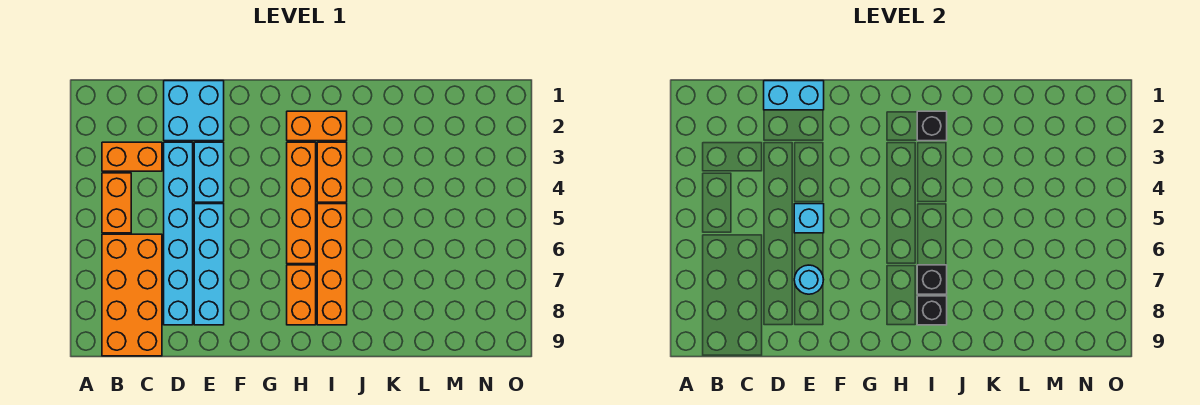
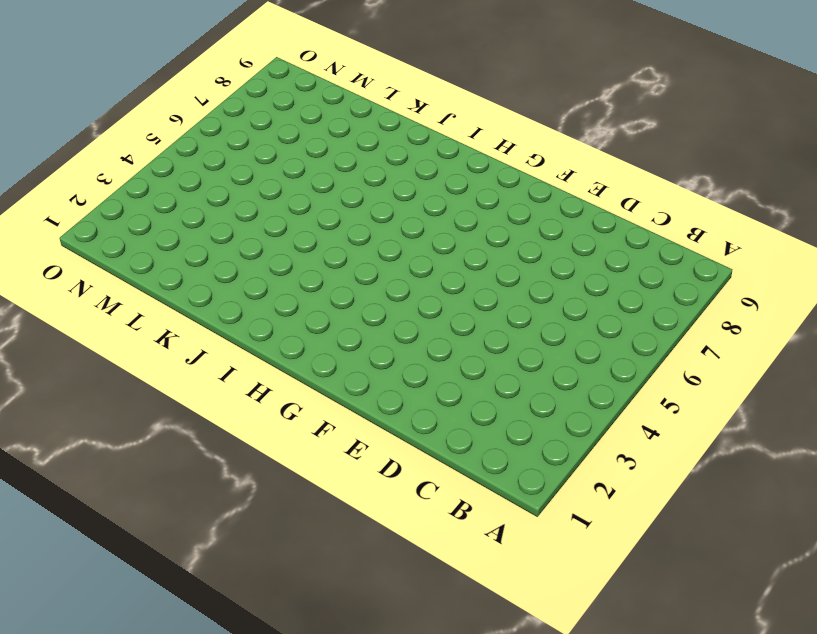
none -> orange brick B3:C3 level 1
none -> orange brick B4:B5 level 1
none -> orange brick B6:C9 level 1

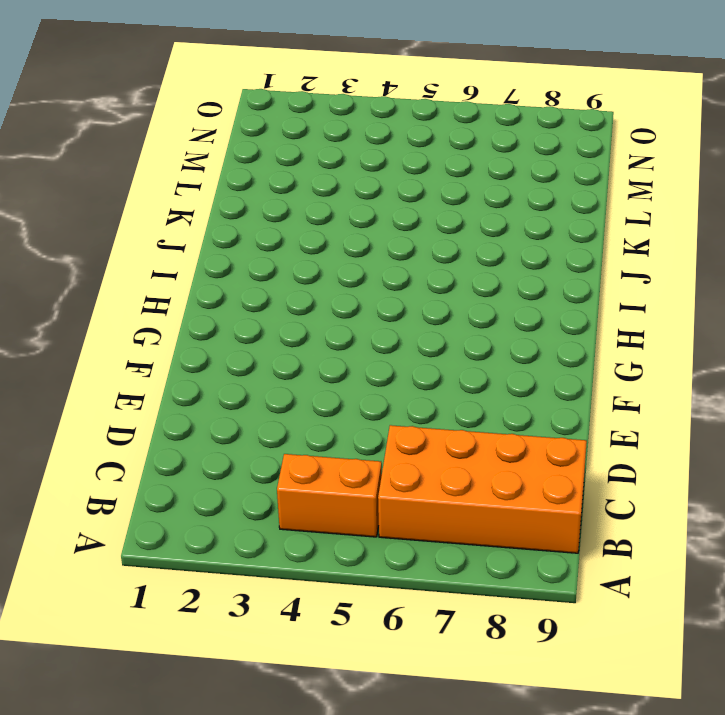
none -> orange brick B3:C3 level 1
none -> cyan brick D1:E2 level 1
none -> cyan brick D3:D8 level 1

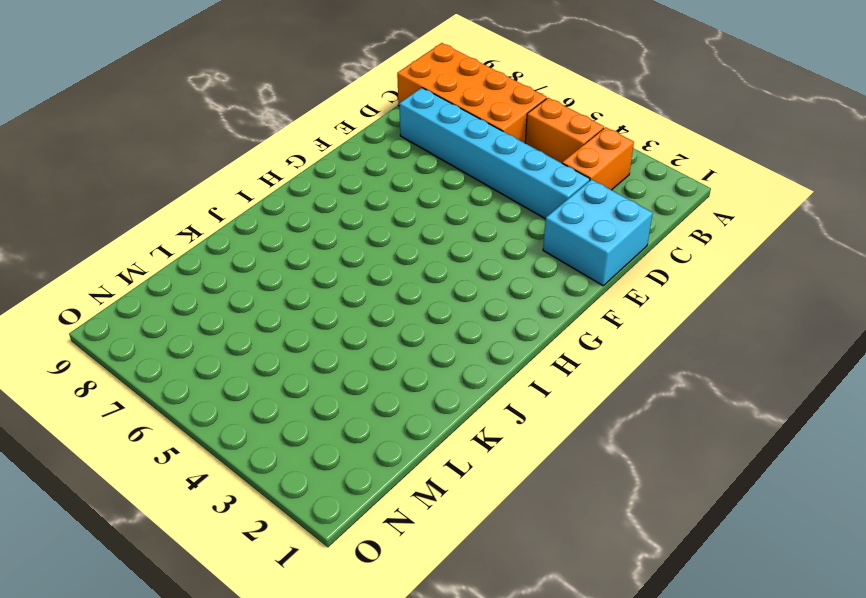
none -> cyan brick E3:E4 level 1
none -> cyan brick E5:E8 level 1
none -> orange brick H2:I2 level 1

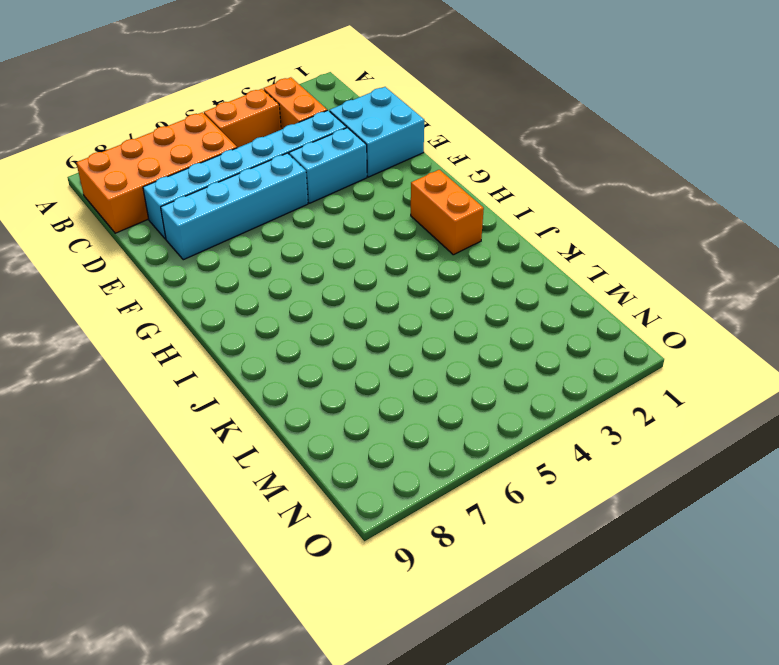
none -> orange brick H3:H6 level 1
none -> orange brick H7:H8 level 1
none -> orange brick I3:I4 level 1

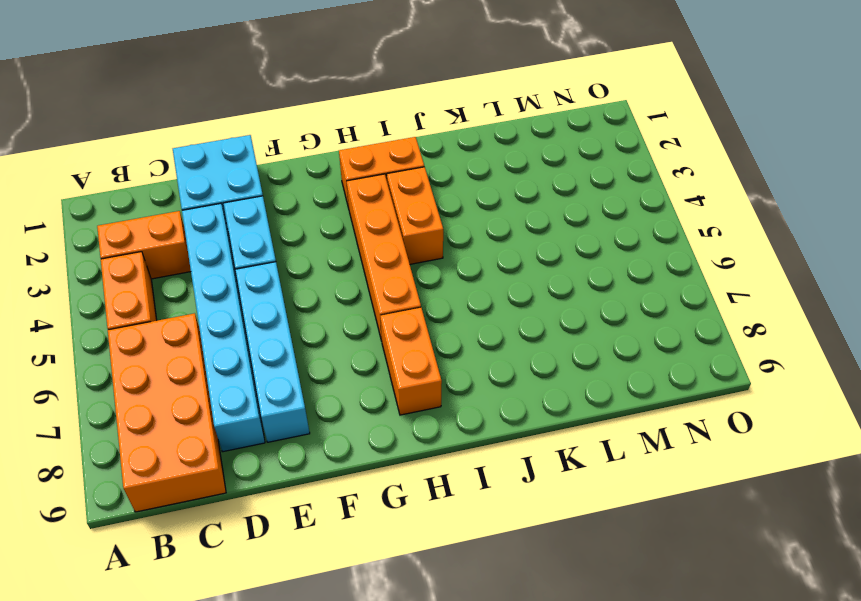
none -> orange brick I5:I8 level 1
none -> cyan brick D1:E1 level 2
none -> cyan brick E5 level 2

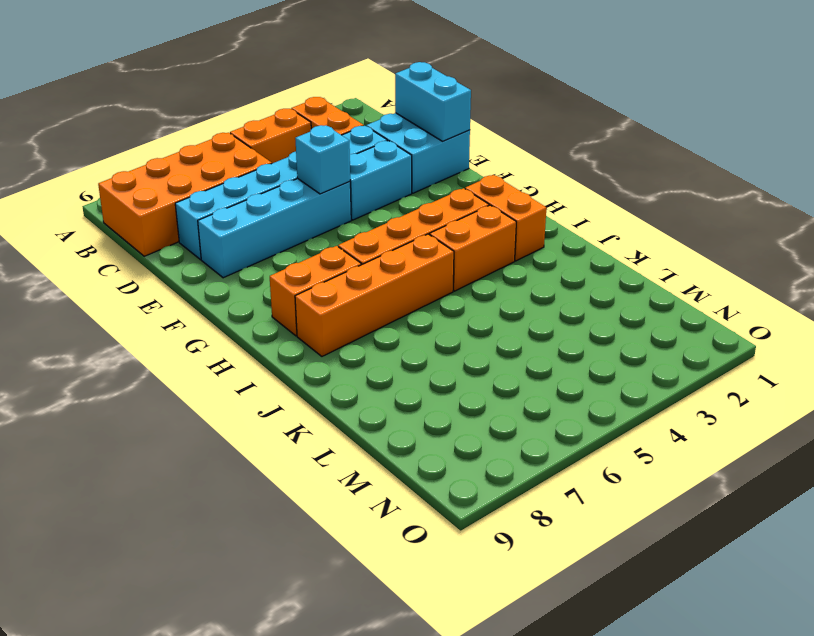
none -> cyan round brick E7 level 2
none -> black brick I2 level 2
none -> black brick I7 level 2

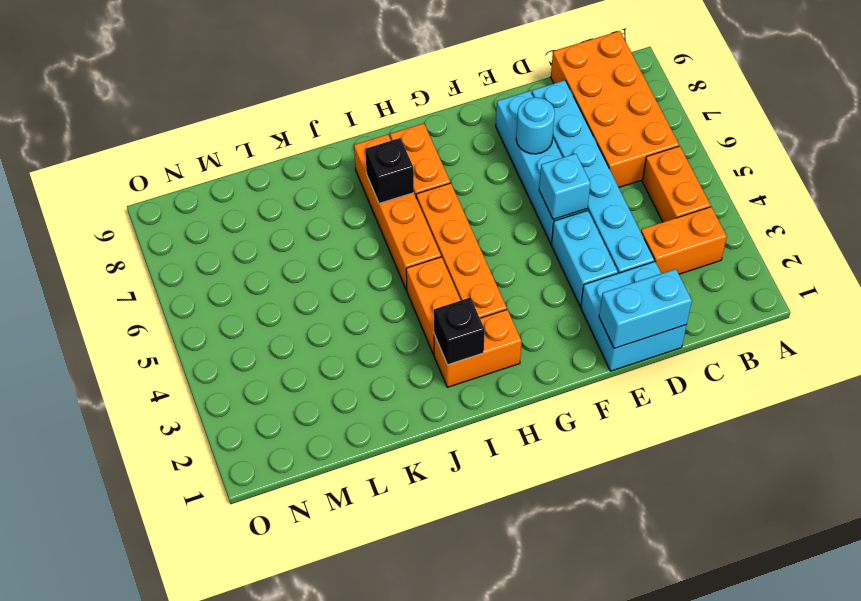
none -> black brick I8 level 2

